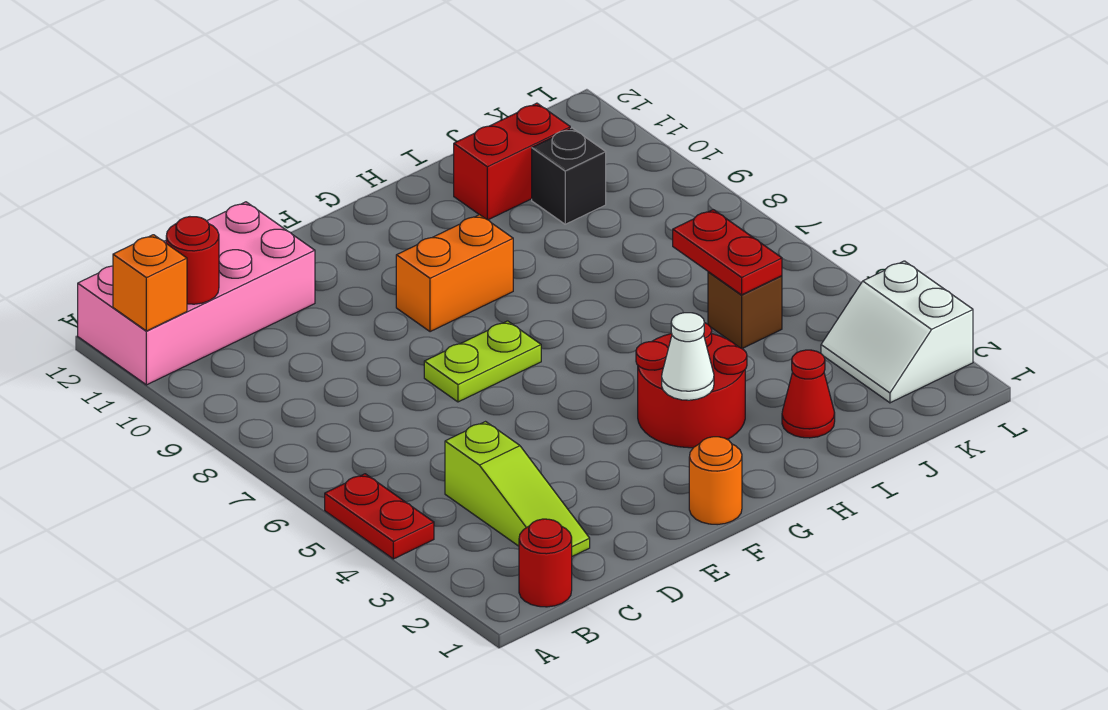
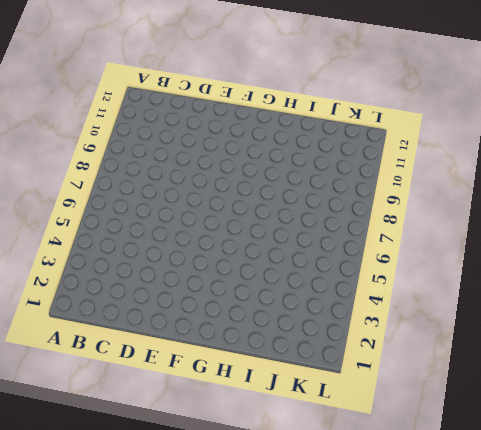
none -> red plate A4:A5 level 1
none -> pink brick A11:D12 level 1
none -> red round brick B1 level 1

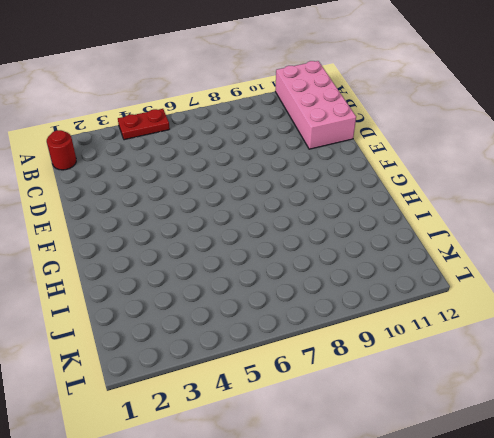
none -> lime slope C2:C4 level 1 top 4
none -> lime plate E7:F7 level 1
none -> orange round brick F1 level 1

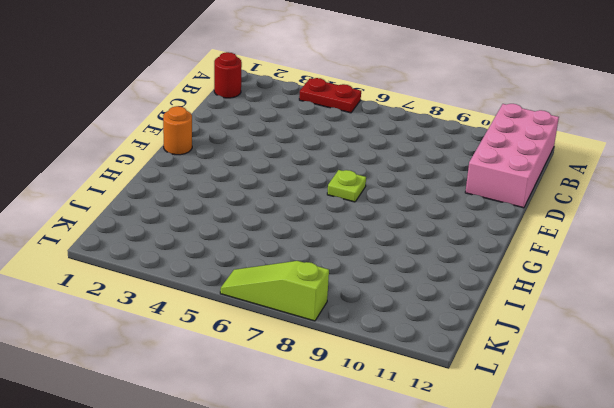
lime plate F7 level 1 -> lime plate E7:F7 level 1
lime slope L6:L8 level 1 top 8 -> lime slope C2:C4 level 1 top 4
none -> orange brick F9:G9 level 1
none -> red round brick G3:H4 level 1
none -> red cone I2 level 1

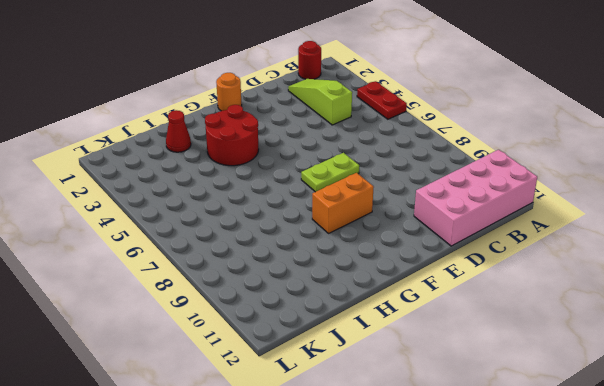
none -> red brick I11:J11 level 1
none -> brown brick J5 level 1
none -> black brick J10 level 1

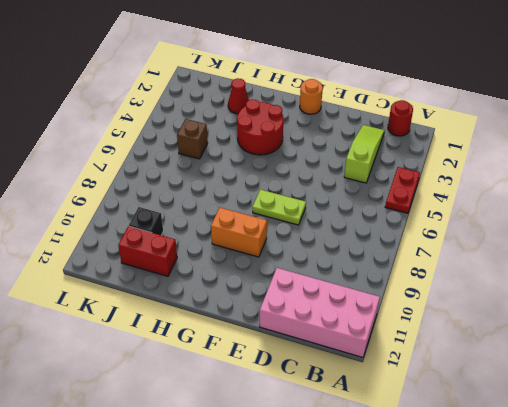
none -> white slope K2:L3 level 1 top L
none -> orange brick A11 level 2
none -> red round brick B11 level 2

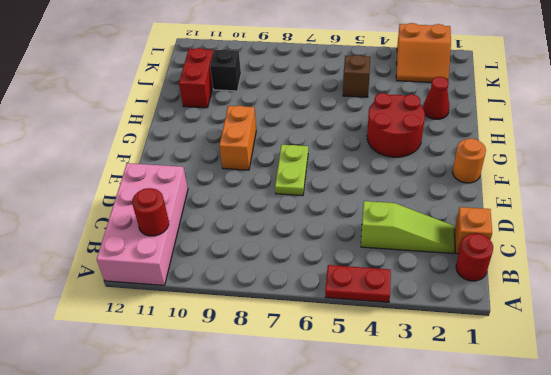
orange brick C1 level 1 -> orange brick A11 level 2
orange slope K2:L3 level 1 top L -> white slope K2:L3 level 1 top L
none -> white cone G3 level 2
none -> red plate J5:J6 level 2

